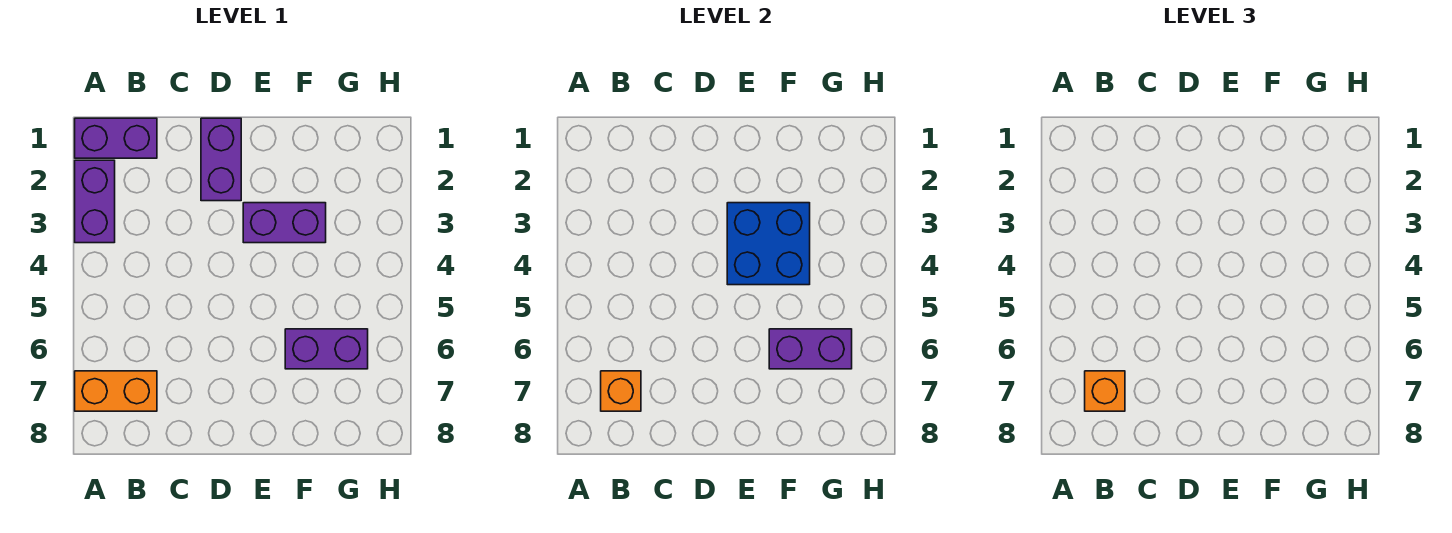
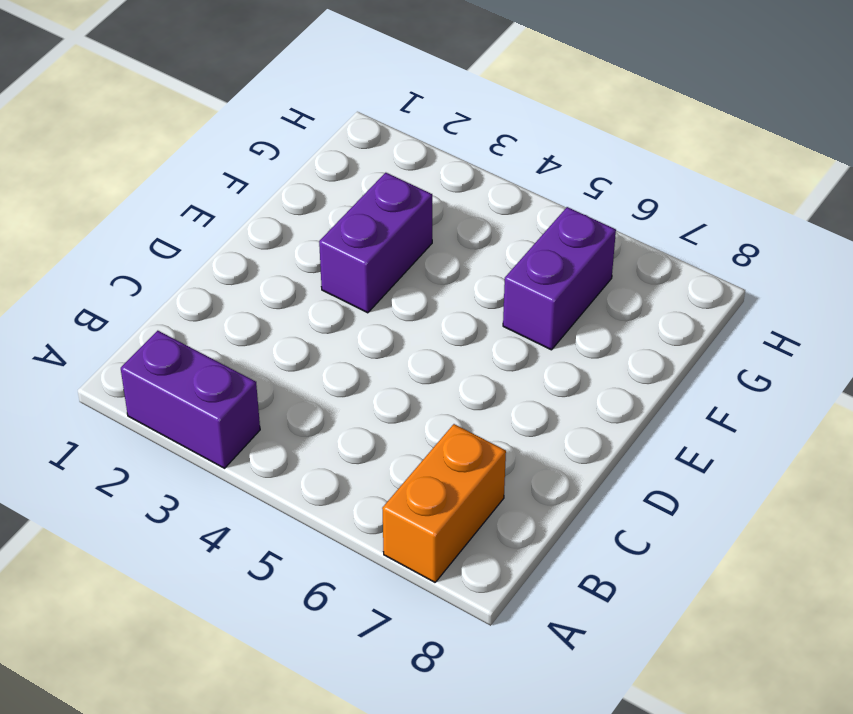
none -> purple brick A1:B1 level 1
none -> purple brick D1:D2 level 1

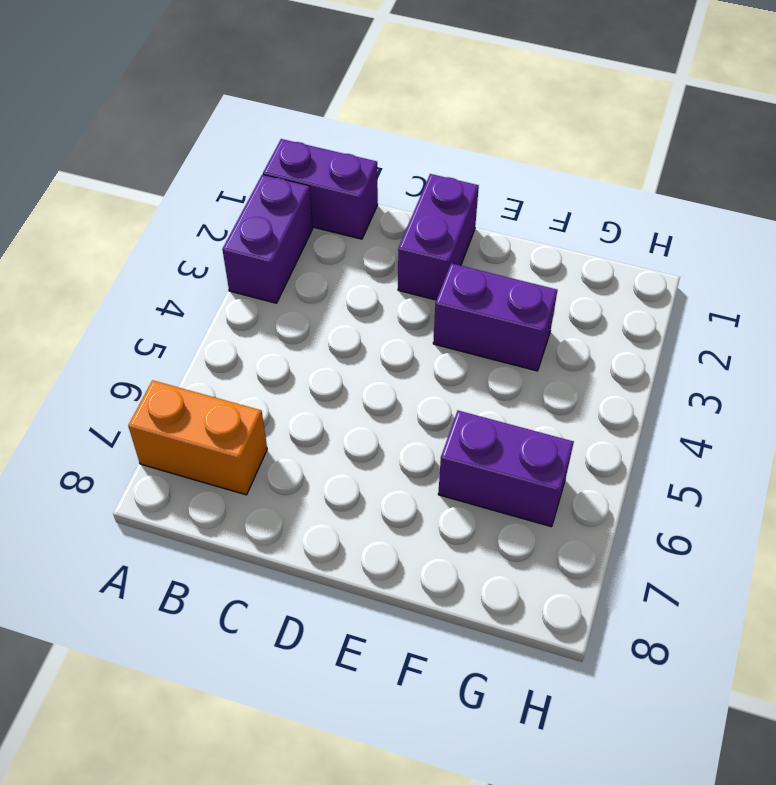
none -> orange brick B7 level 2
none -> blue brick E3:F4 level 2

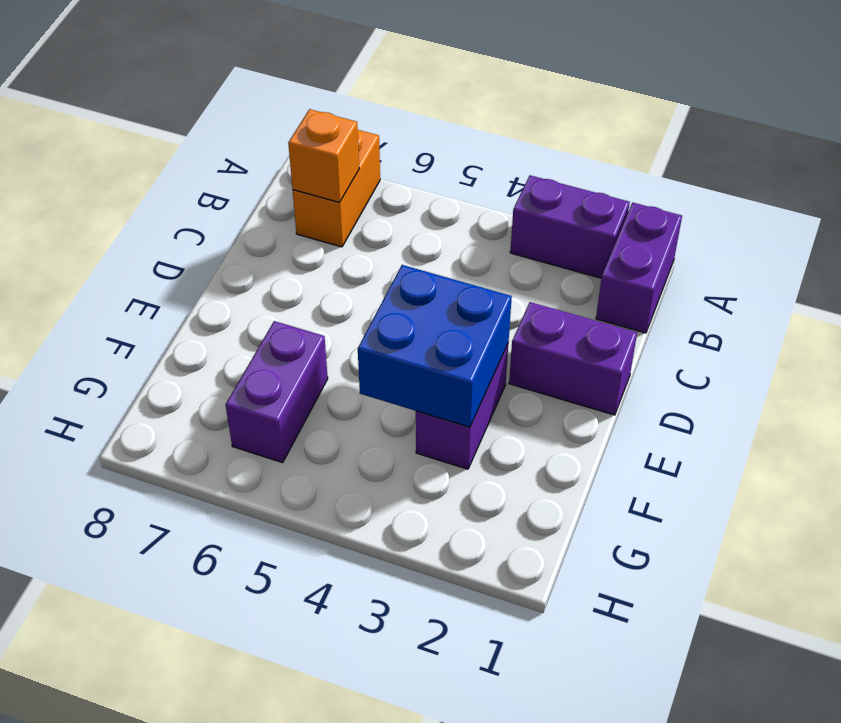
none -> purple brick F6:G6 level 2
none -> orange brick B7 level 3

